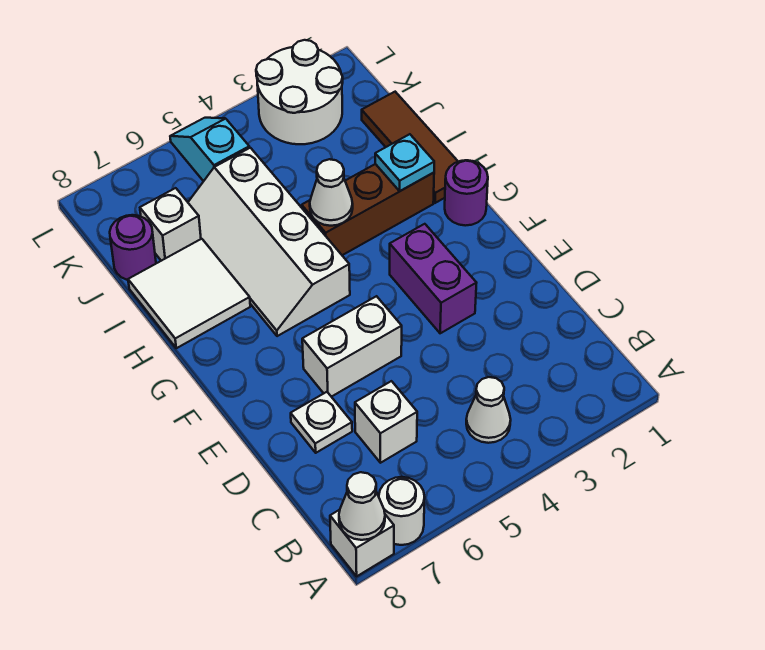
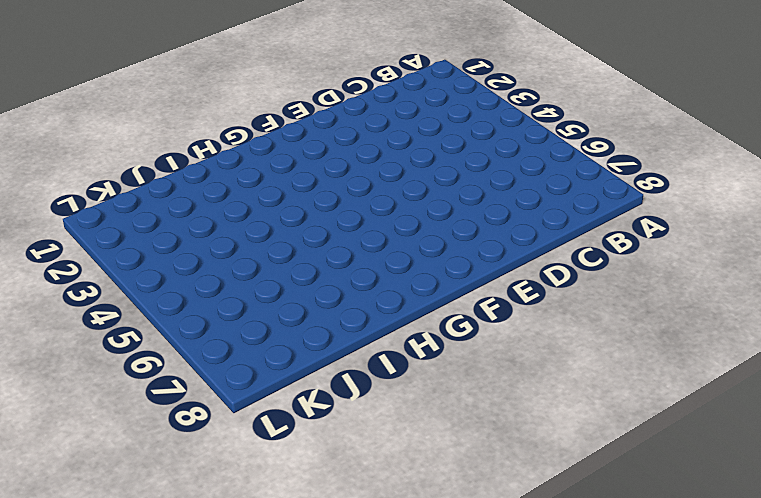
none -> white round brick A7 level 1
none -> white brick A8 level 1
none -> white cone B4 level 1

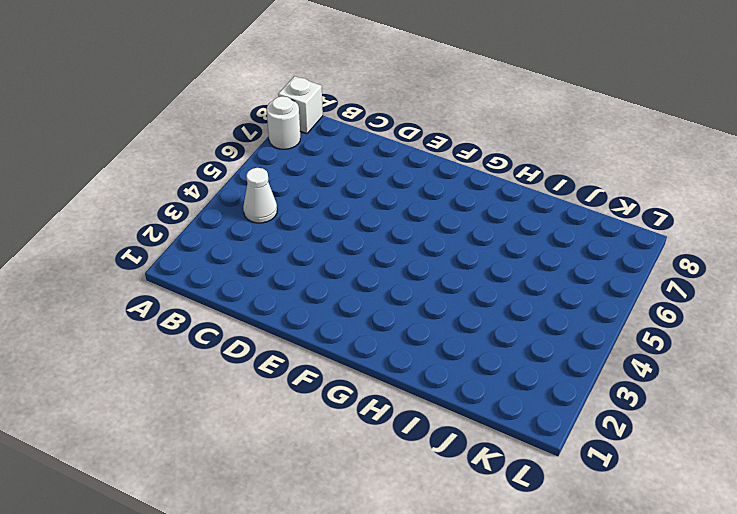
none -> white brick C6 level 1
none -> white plate D7 level 1
none -> purple brick E3:F3 level 1

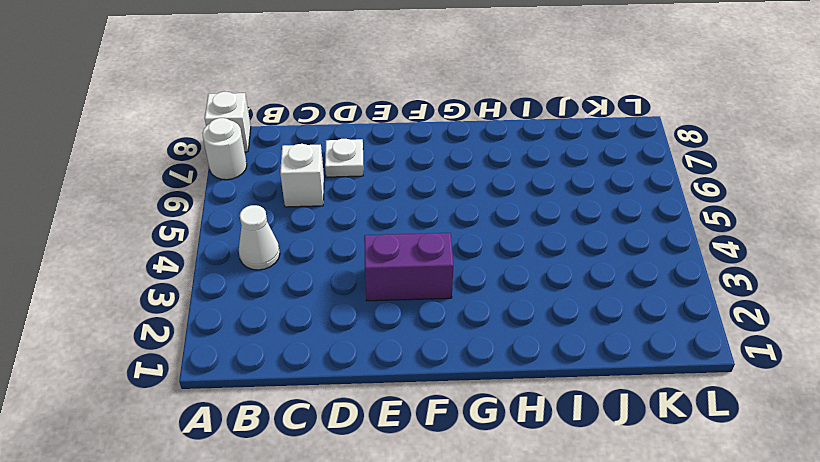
none -> white brick E5:E6 level 1
none -> purple round brick G1 level 1
none -> white slope G5:J6 level 1 top 5

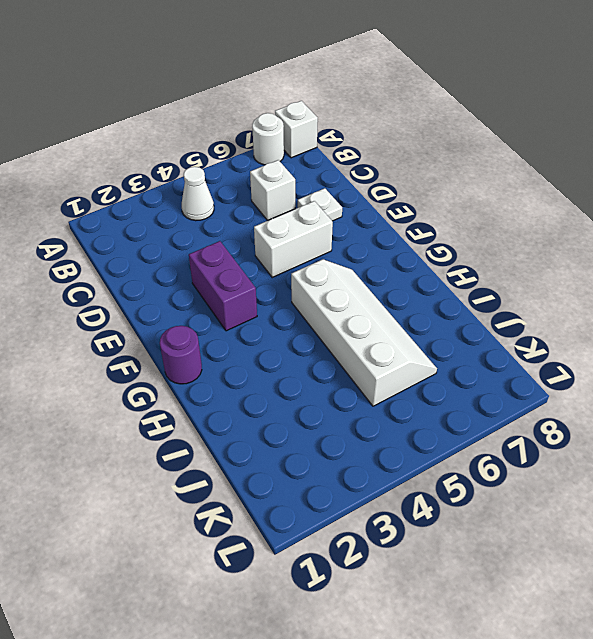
none -> brown tile H1:J1 level 1
none -> brown brick H2:H4 level 1
none -> white tile H7:I8 level 1

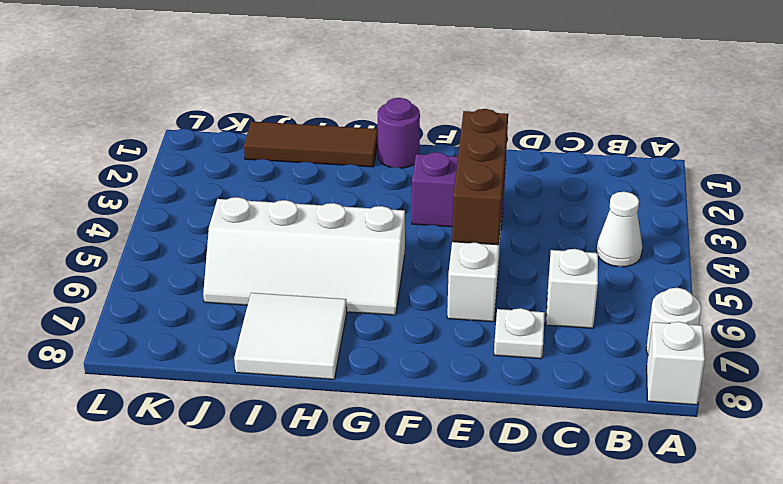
brown brick E3:E5 level 2 -> brown brick H2:H4 level 1
none -> white brick J7 level 1
none -> purple round brick J8 level 1
none -> white round brick K2:L3 level 1

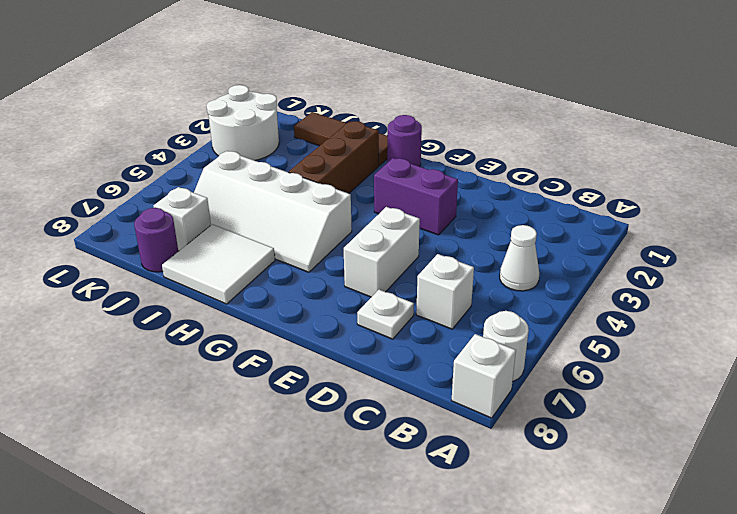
none -> cyan slope K5:L5 level 1 top K
none -> white cone A8 level 2
none -> cyan plate H2 level 2

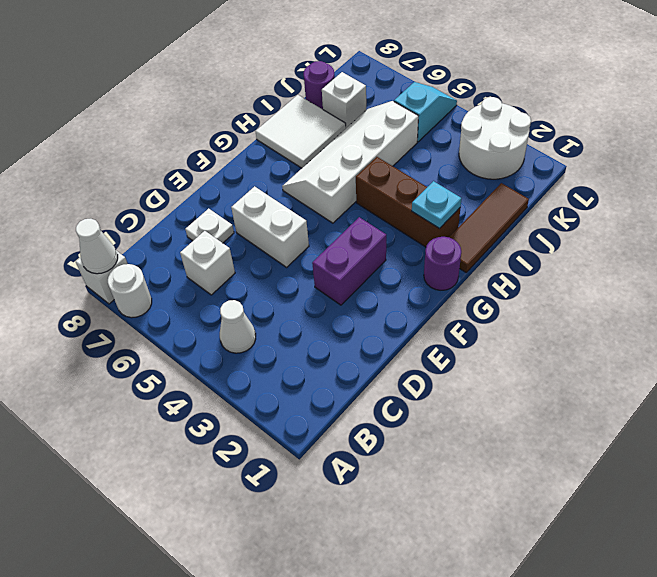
none -> white cone H4 level 2

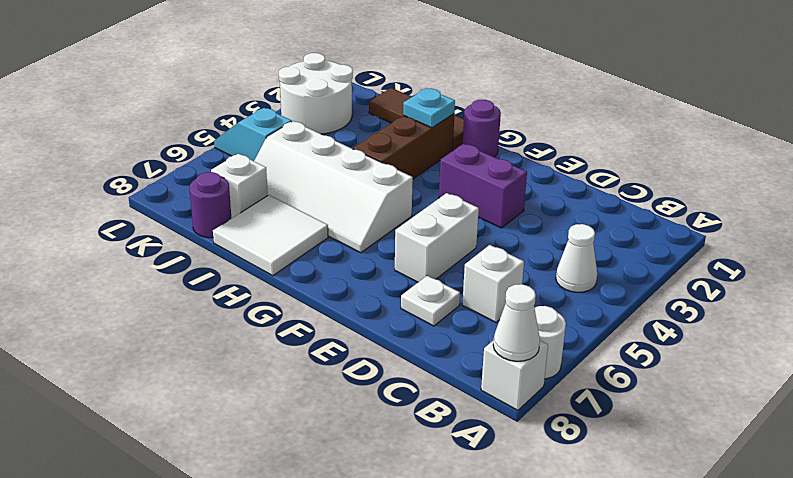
none -> white cone H4 level 2

